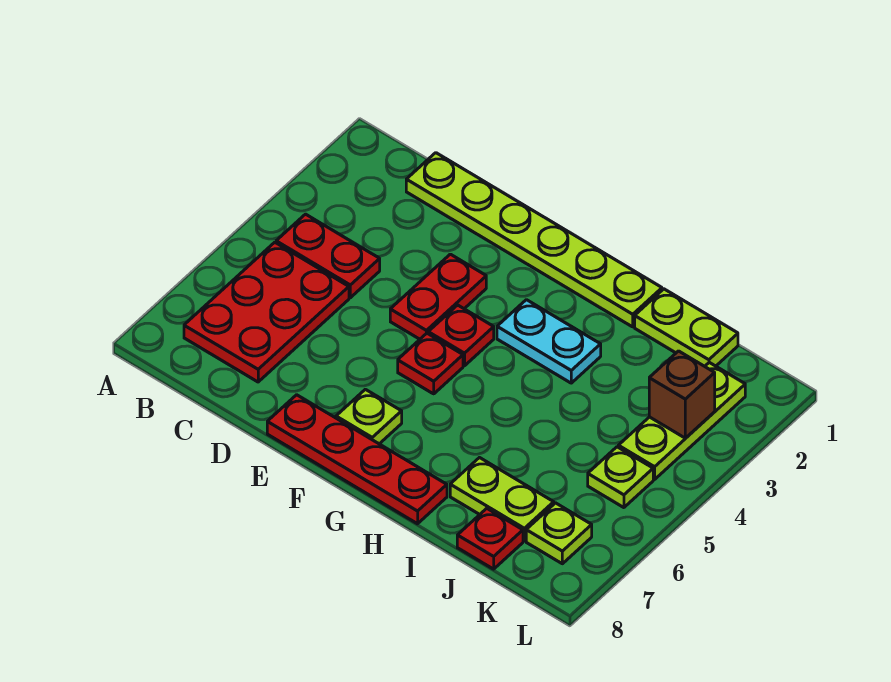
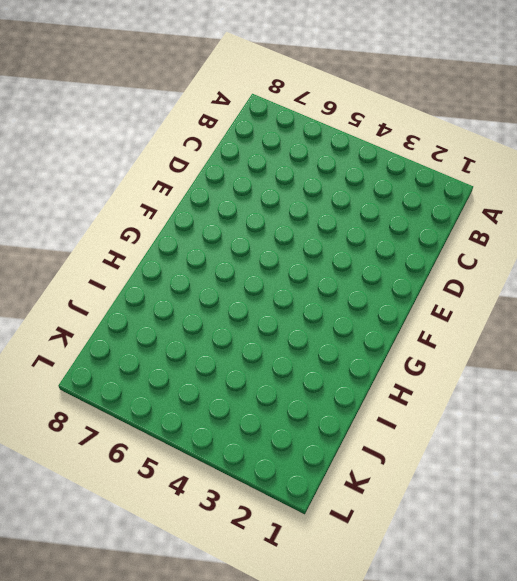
none -> red plate B4:C4 level 1
none -> red plate B5:C7 level 1
none -> lime plate C1:H1 level 1

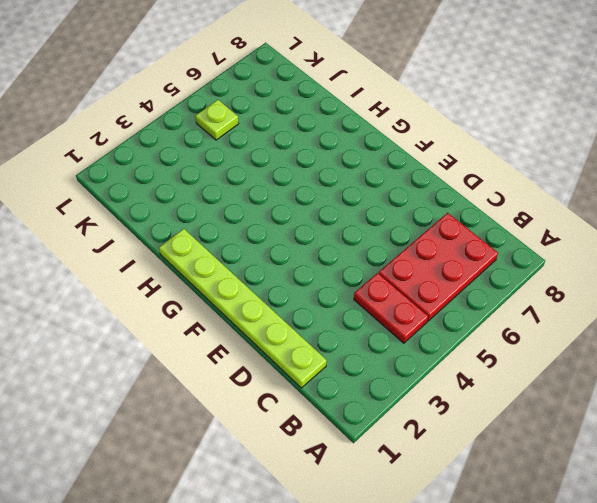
none -> red plate E3:E4 level 1
none -> red plate E8:H8 level 1
none -> red plate F4 level 1

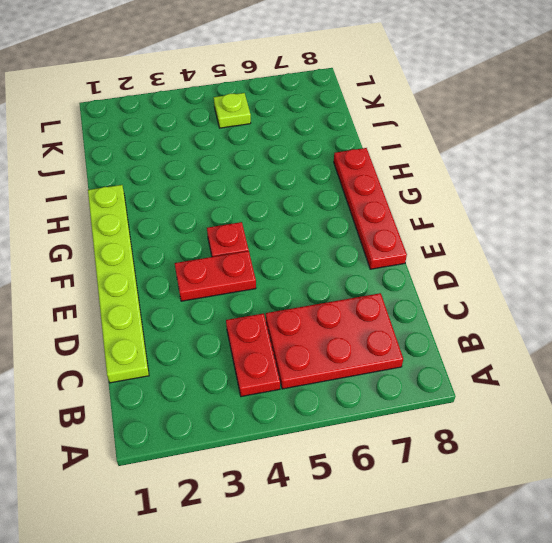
none -> red plate F5 level 1
none -> lime plate F7 level 1
none -> cyan plate G3:H3 level 1

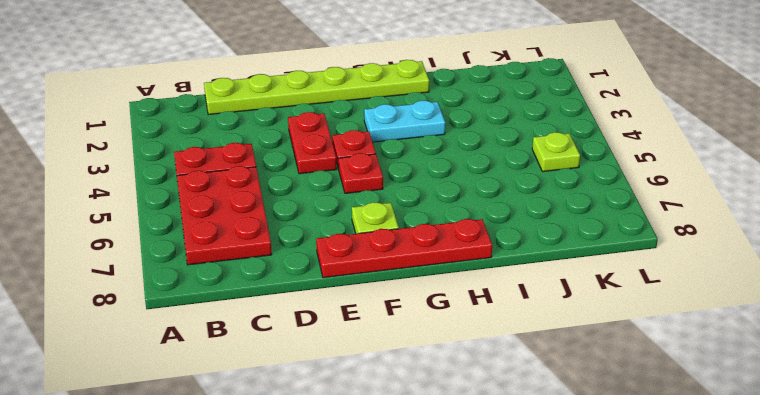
none -> lime plate I1:J1 level 1
none -> lime plate I7:J7 level 1
none -> red plate J8 level 1

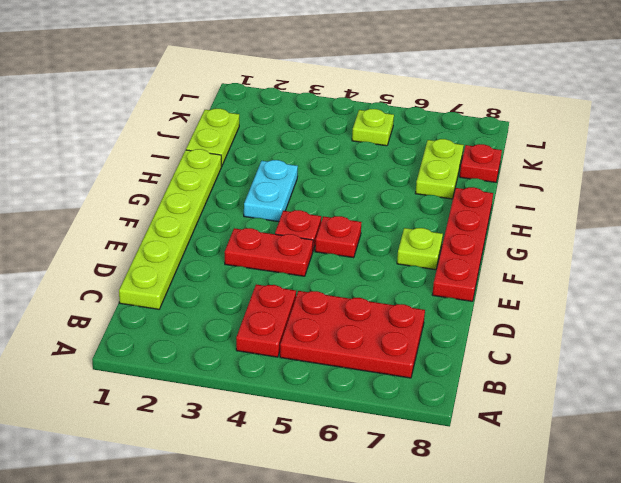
none -> lime plate K2:K4 level 1
none -> lime plate K7 level 1
none -> brown brick K3 level 2

